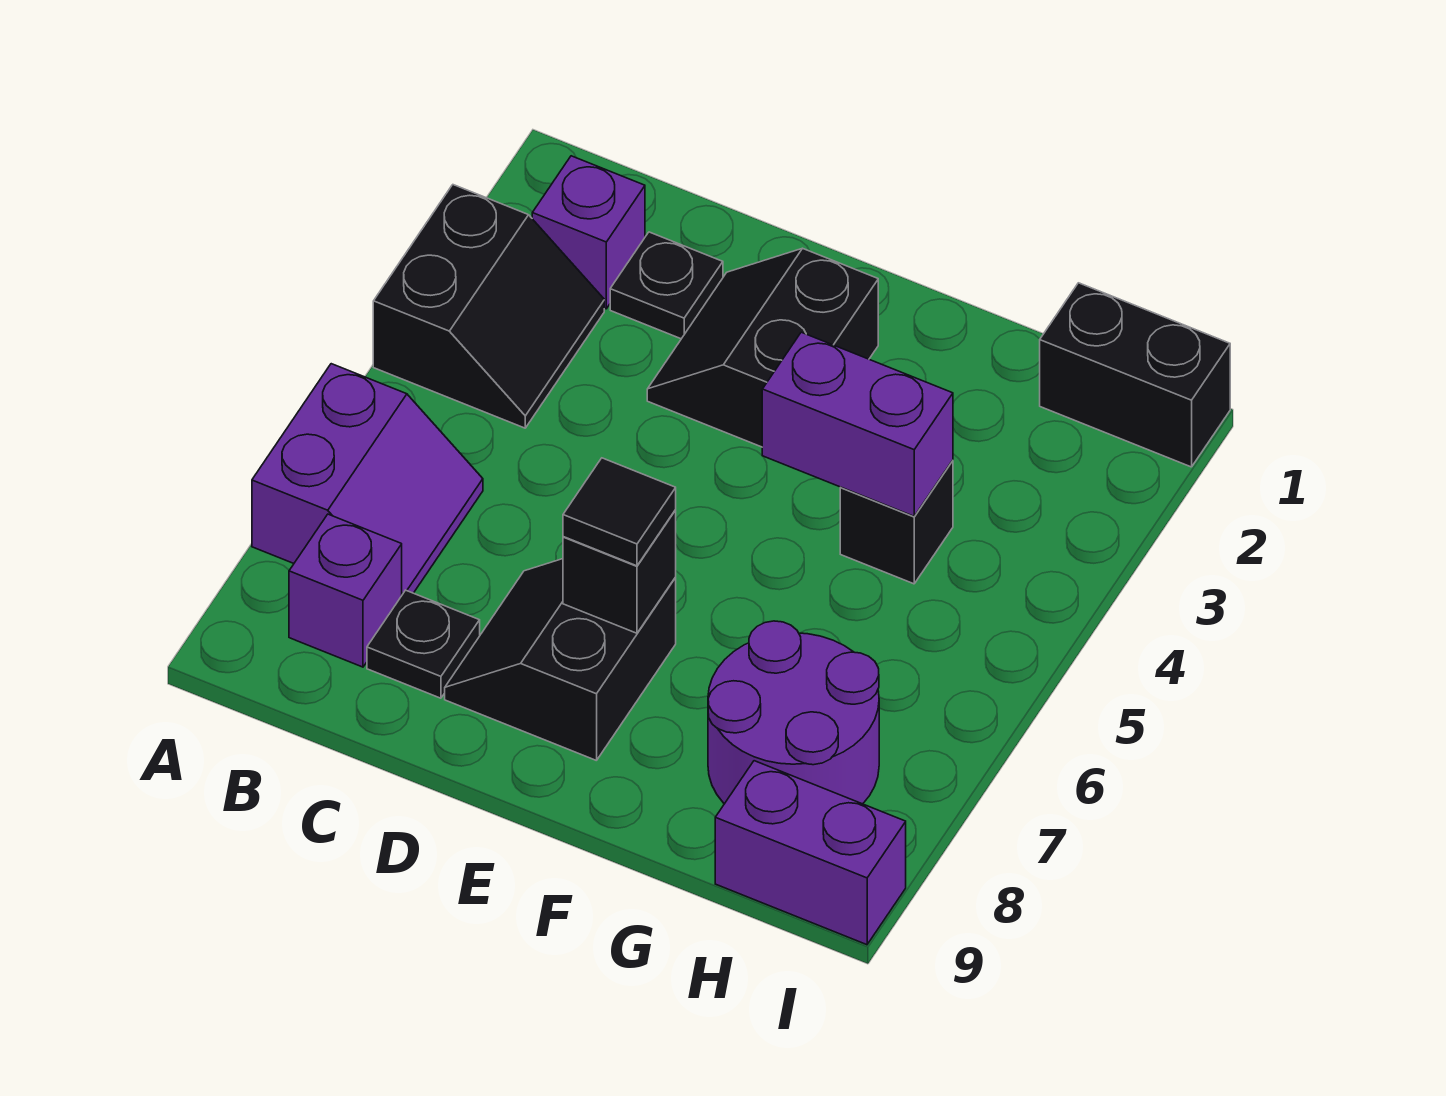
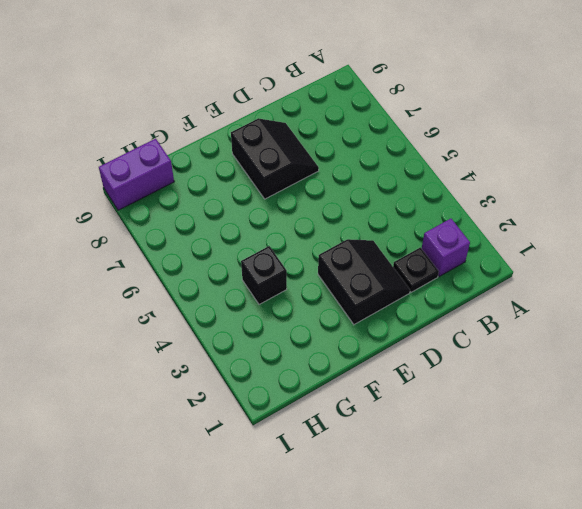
none -> black slope A3:B4 level 1 top A
none -> purple slope A6:B7 level 1 top A
none -> purple brick B8 level 1

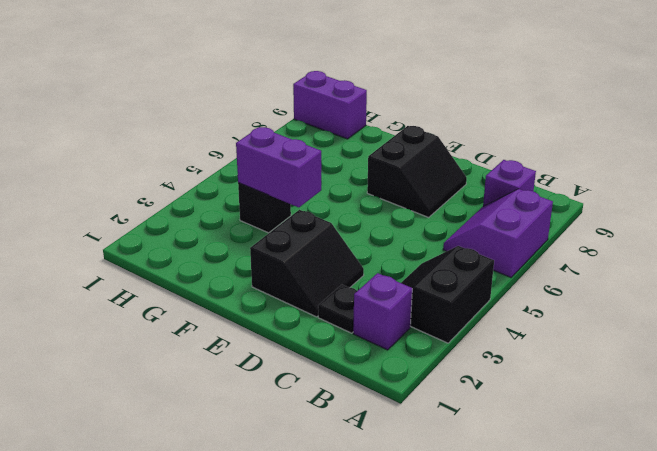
none -> black plate C8 level 1
none -> purple round brick G7:H8 level 1
none -> black brick H1:I1 level 1

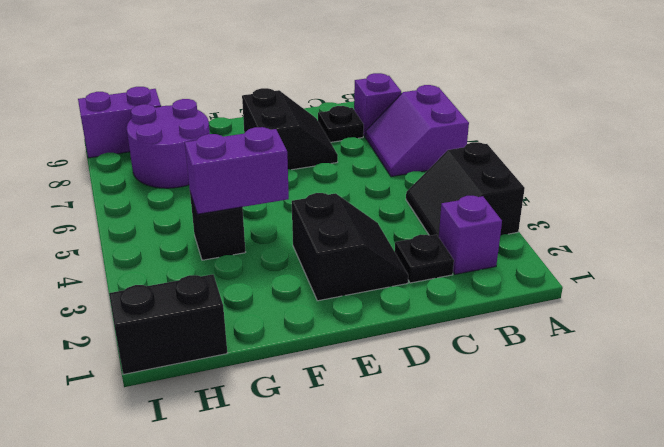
none -> black brick E7 level 2
none -> black tile E7 level 3

